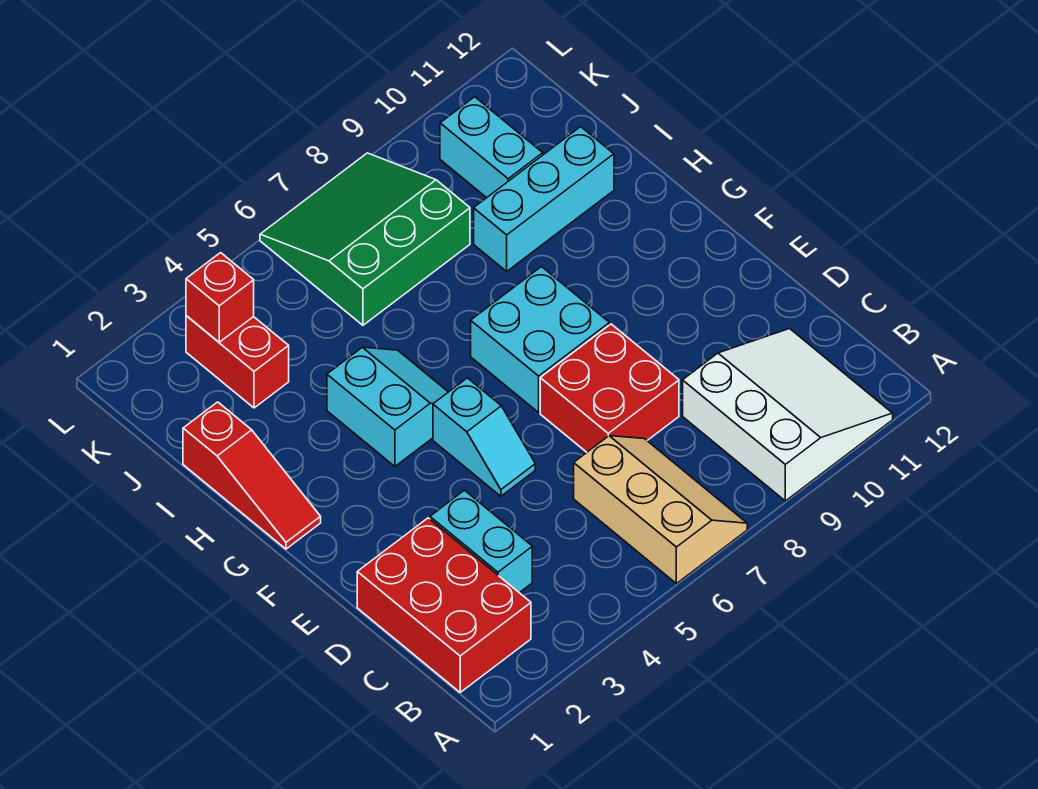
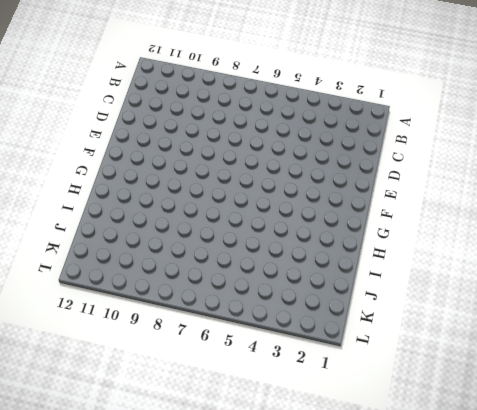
none -> tan slope A6:C7 level 1 top 6
none -> white slope A9:C11 level 1 top 9
none -> red brick B1:D2 level 1

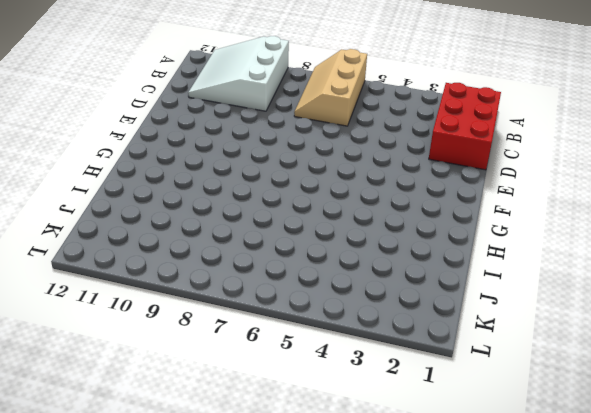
none -> cyan brick C3:D3 level 1
none -> red brick D7:E8 level 1
none -> cyan slope E5:F5 level 1 top F

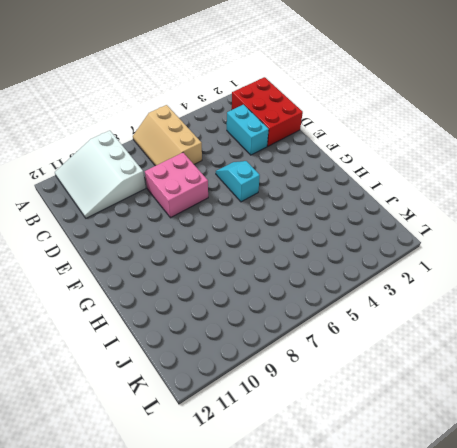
pink brick D7:E8 level 1 -> red brick D7:E8 level 1
none -> cyan brick F7:G8 level 1
none -> red slope G1:I1 level 1 top I
none -> cyan slope G4:H5 level 1 top 4

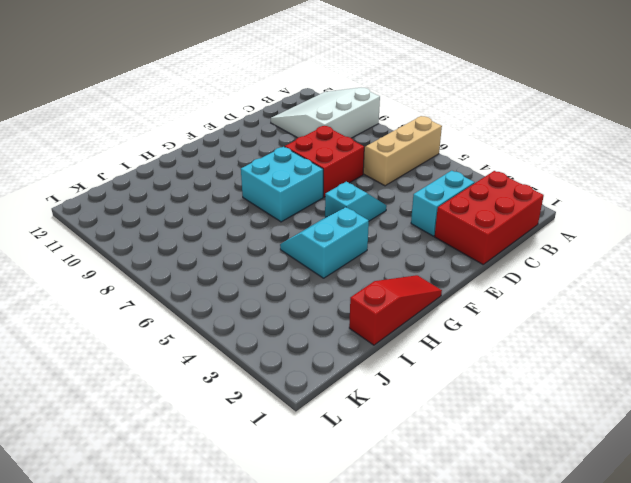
none -> cyan brick I9:I11 level 1
none -> red brick J3:K3 level 1
none -> green slope J6:L8 level 1 top J

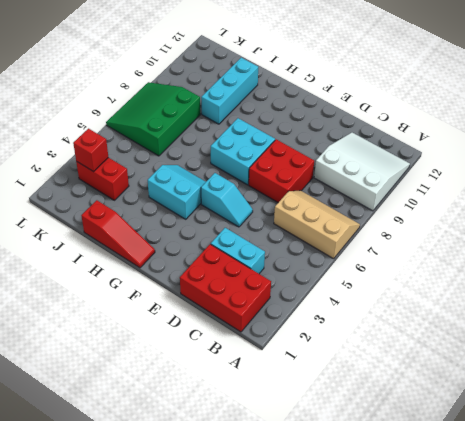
none -> cyan brick J10:K10 level 1

